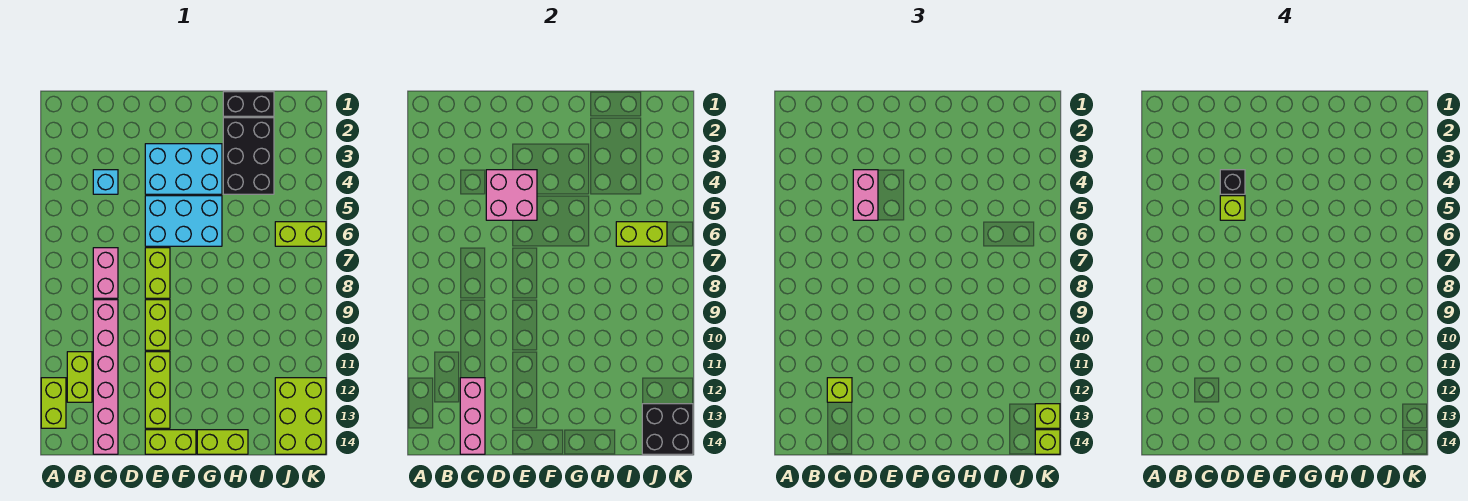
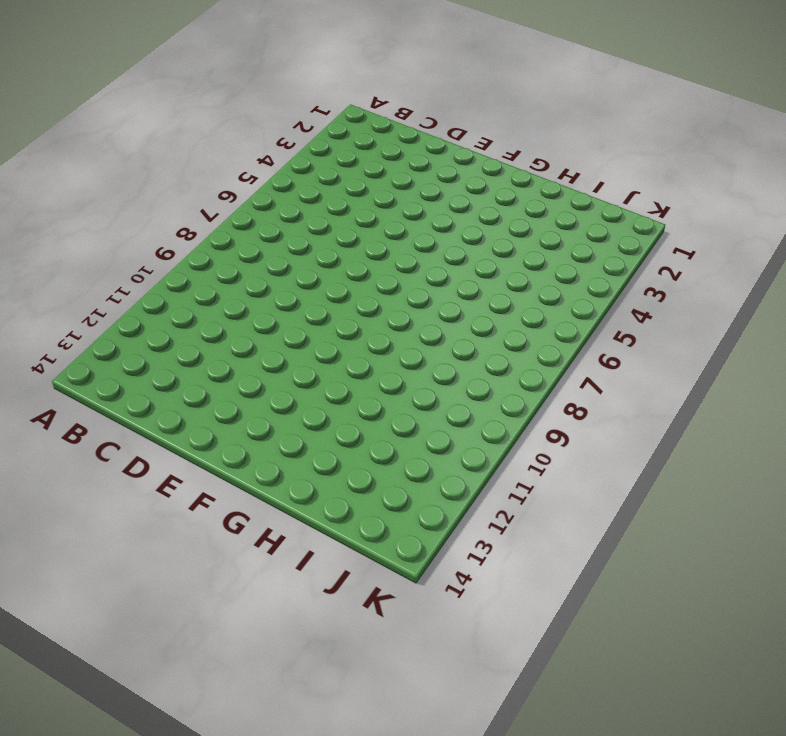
none -> lime brick A12:A13 level 1
none -> lime brick B11:B12 level 1
none -> cyan brick C4 level 1

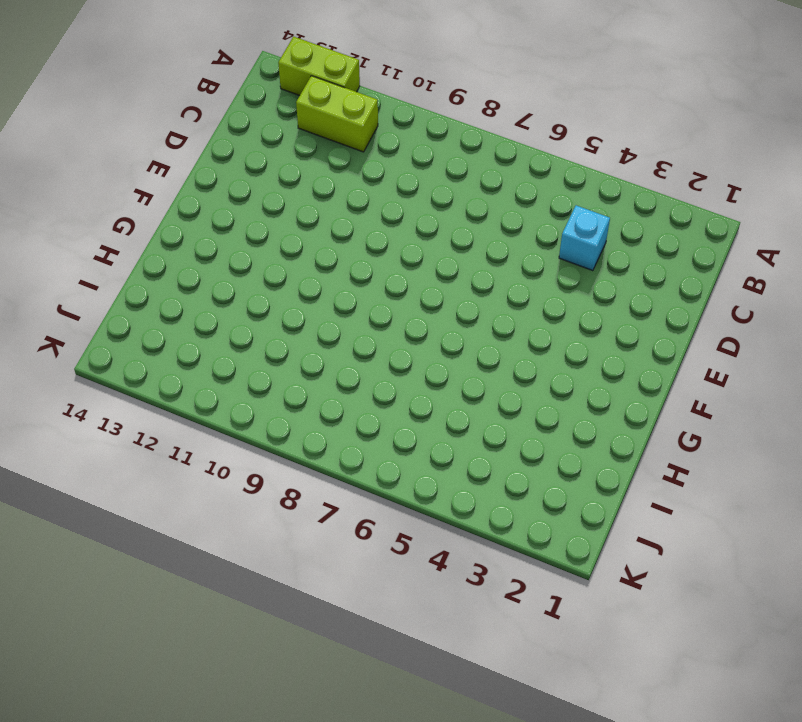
none -> pink brick C7:C8 level 1
none -> pink brick C9:C14 level 1
none -> cyan brick E3:G4 level 1

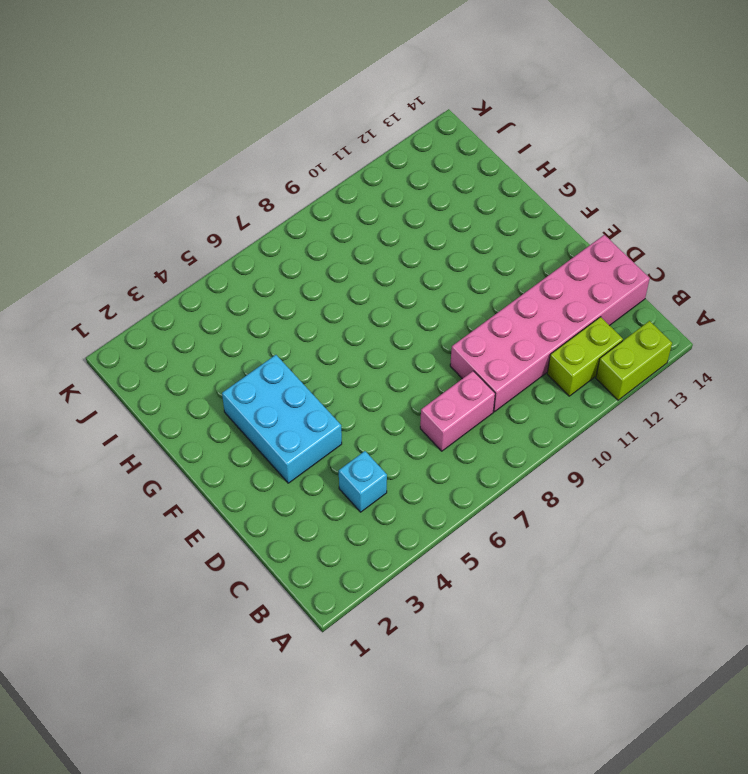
pink brick C9:D14 level 1 -> pink brick C9:C14 level 1
none -> cyan brick E5:G6 level 1
none -> lime brick E7:E8 level 1
none -> lime brick E9:E10 level 1

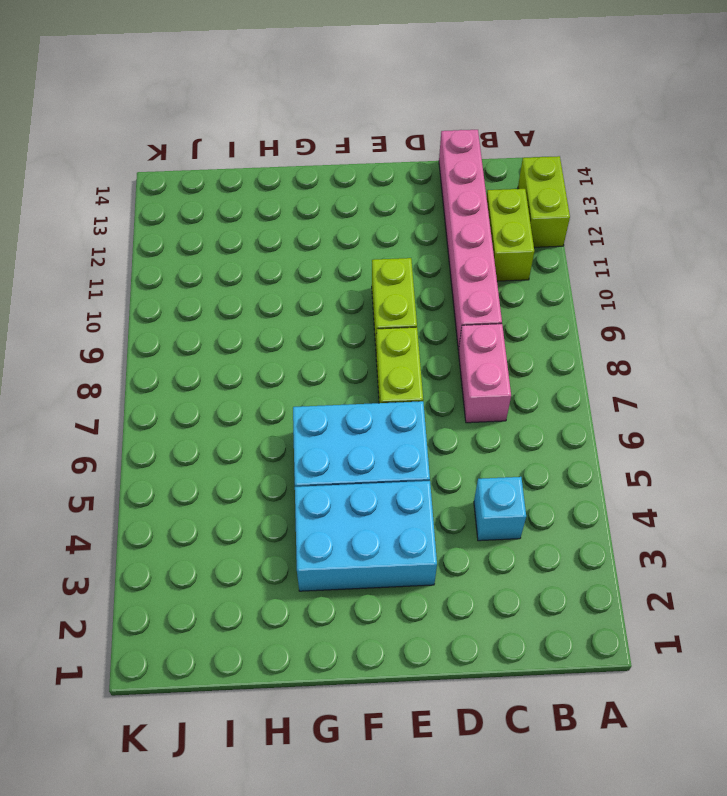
none -> lime brick E11:E13 level 1
none -> lime brick E14:F14 level 1
none -> lime brick G14:H14 level 1

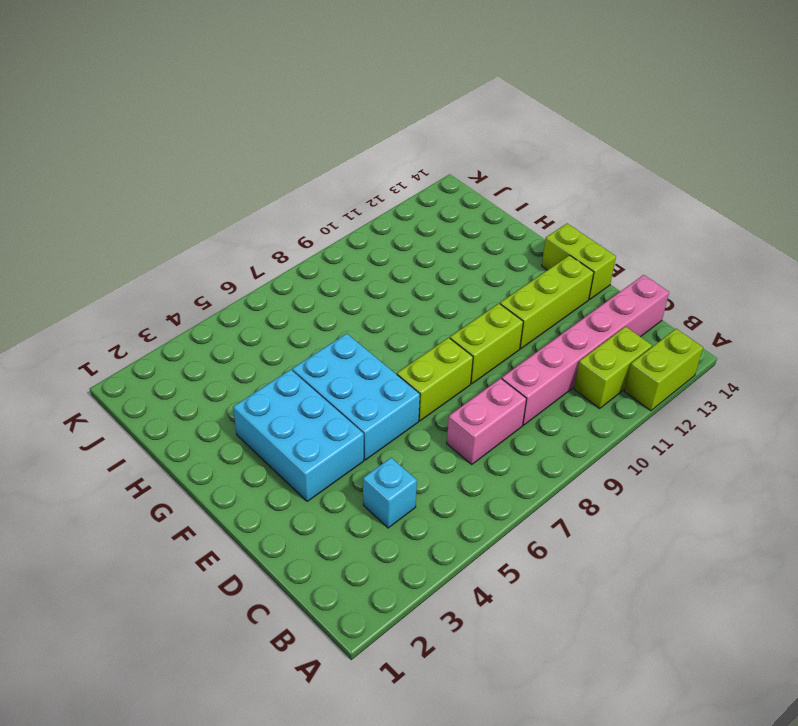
none -> lime brick G14:H14 level 1
none -> black brick H1:I1 level 1
none -> black brick H2:I4 level 1

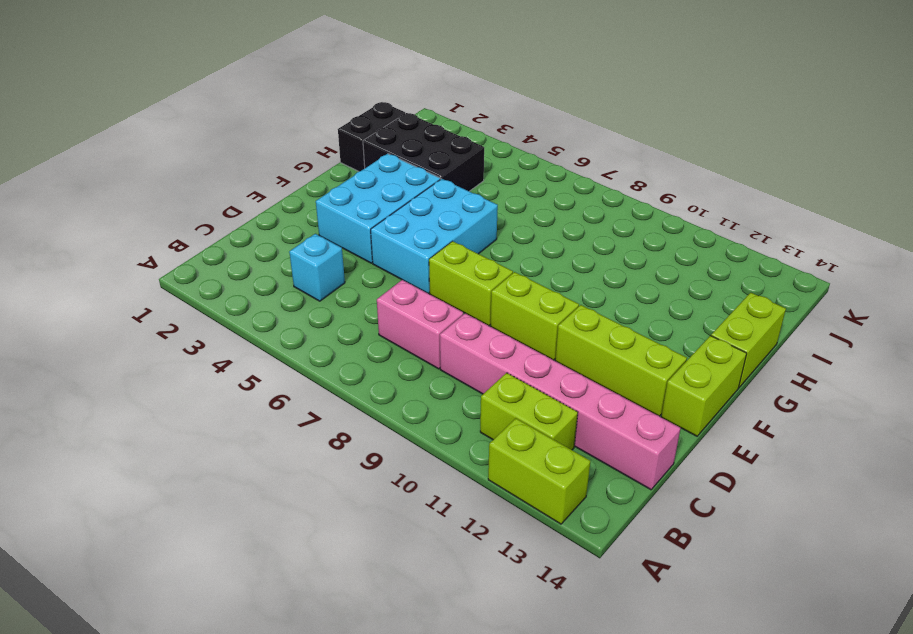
none -> lime brick J6:K6 level 1
none -> lime brick J12:K14 level 1
none -> pink brick C12:C14 level 2

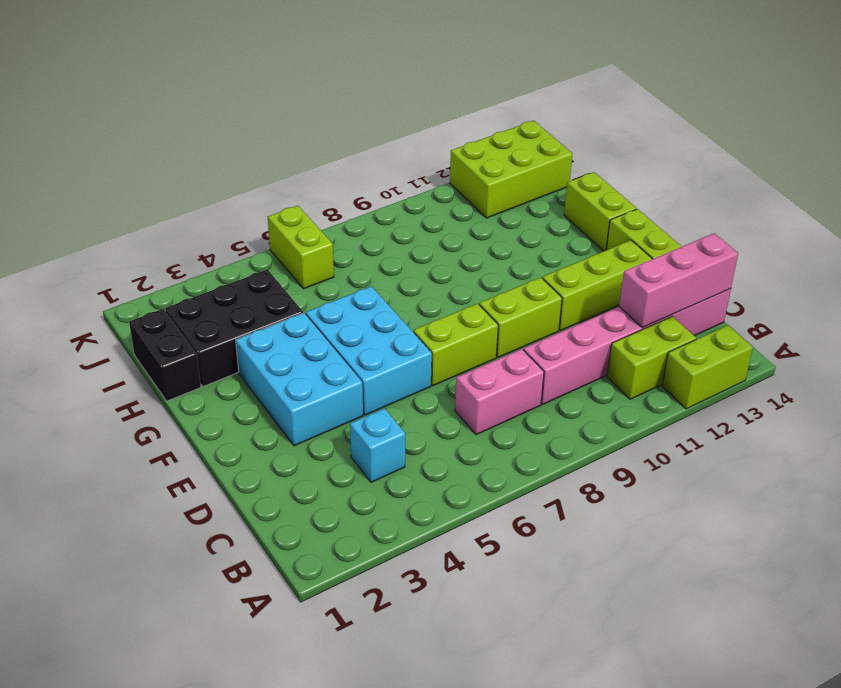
none -> pink brick D4:E5 level 2
none -> lime brick I6:J6 level 2
none -> black brick J13:K14 level 2

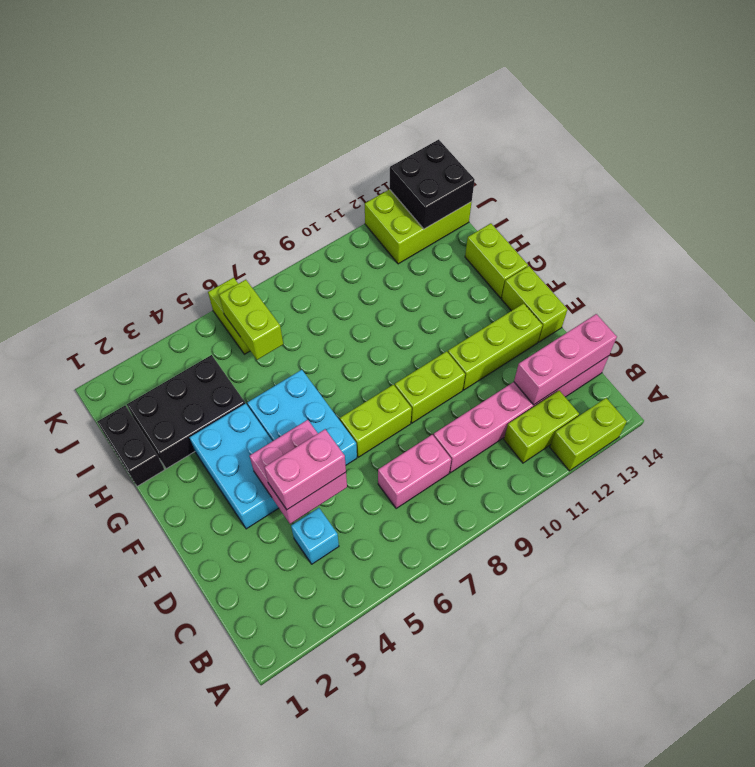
none -> lime brick C12 level 3
none -> lime brick K13 level 3
none -> lime brick K14 level 3

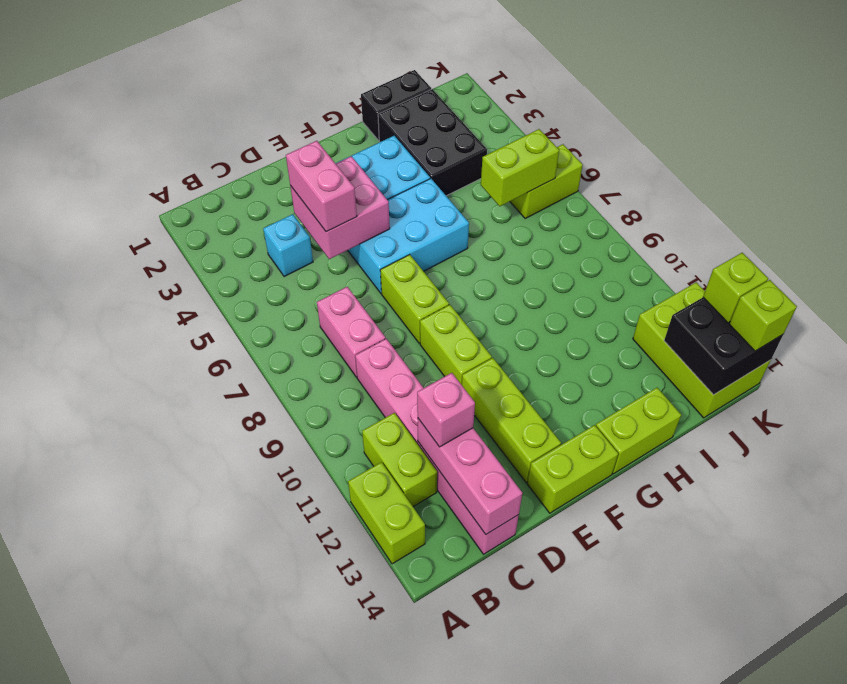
pink brick C12 level 3 -> lime brick C12 level 3
none -> black brick D4 level 4
none -> lime brick D5 level 4

